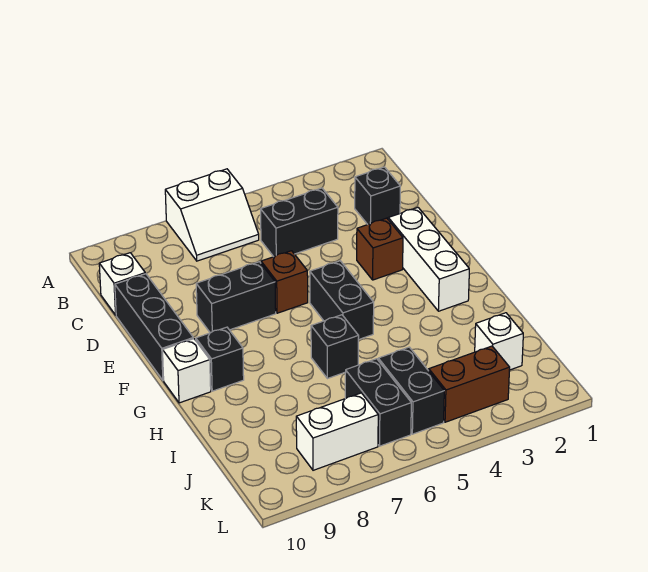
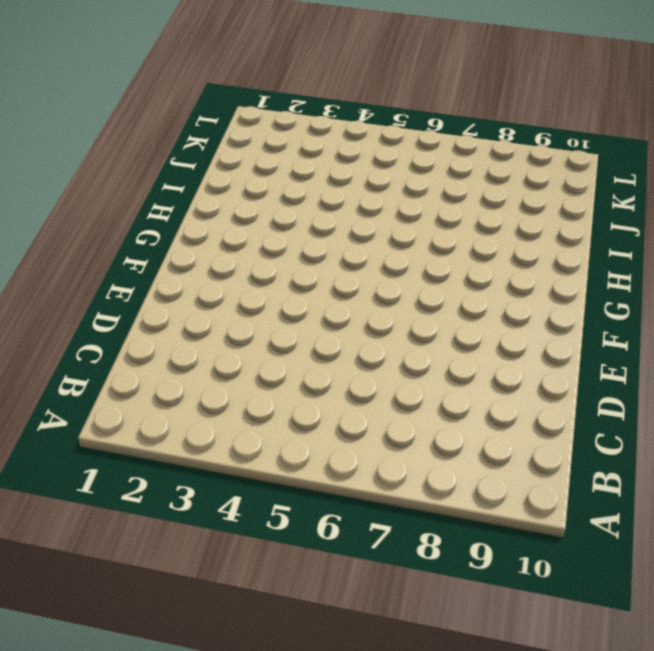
none -> white slope A6:B7 level 1 top A
none -> black brick C2 level 1
none -> black brick C4:C5 level 1

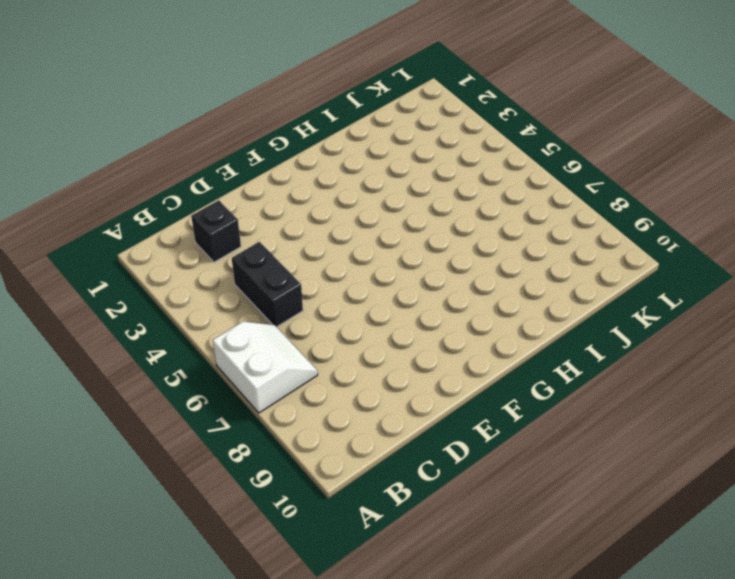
none -> white brick C10 level 1
none -> black brick D10:F10 level 1
none -> white brick E2:G2 level 1

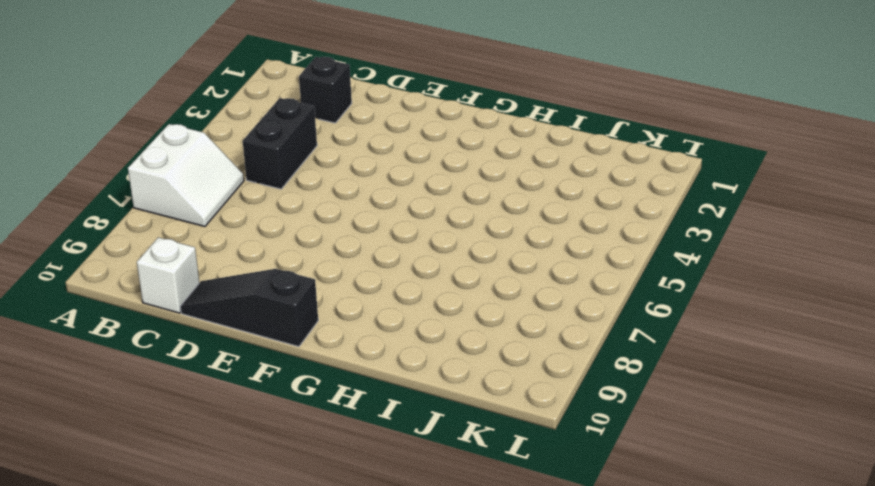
black slope D10:F10 level 1 top F -> black brick D10:F10 level 1
none -> white brick E2:G2 level 1
none -> brown brick E3 level 1
none -> brown brick E6 level 1

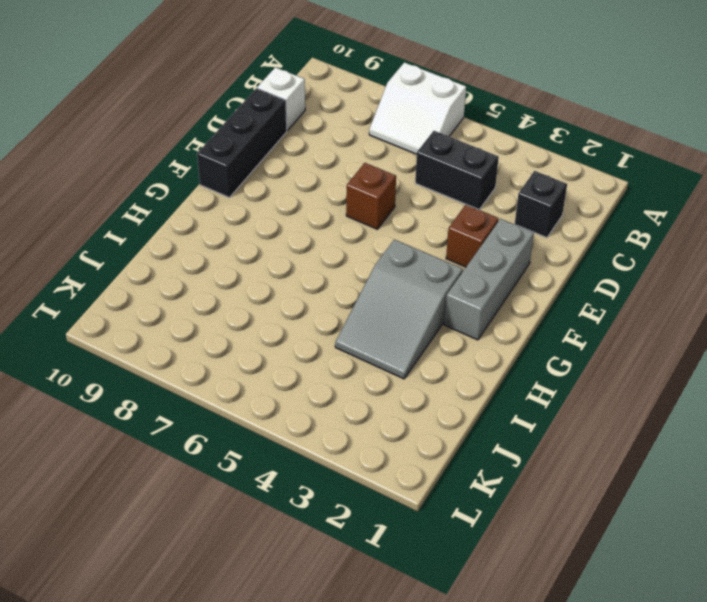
grey brick E2:G2 level 1 -> white brick E2:G2 level 1
grey slope G3:I4 level 1 top G -> none
none -> black brick E7:E8 level 1
none -> black brick F5:G5 level 1
none -> black brick G9 level 1

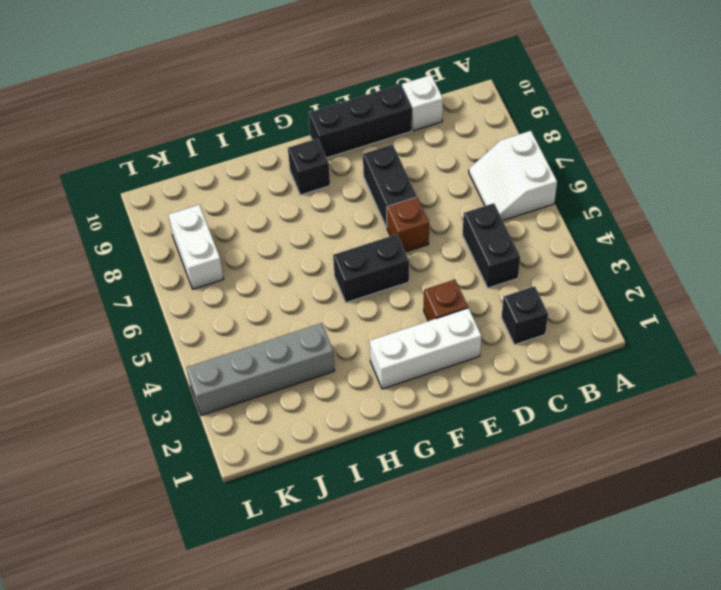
grey brick I3:L3 level 1 -> brown brick K3:K4 level 1
none -> white brick G10 level 1
none -> black brick H6 level 1
none -> white brick J2 level 1

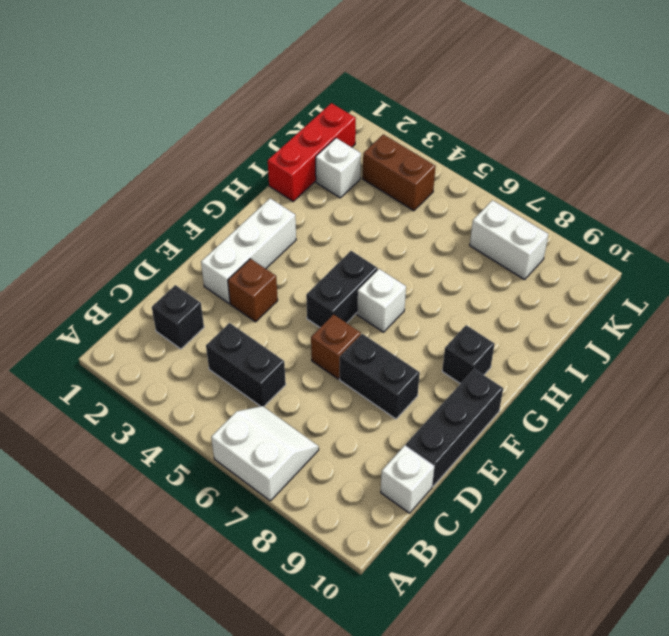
white brick G6 level 1 -> white brick G10 level 1
red brick I1:K1 level 1 -> none
none -> black brick H6 level 1
none -> black brick J5:K5 level 1
none -> black brick J6:K6 level 1

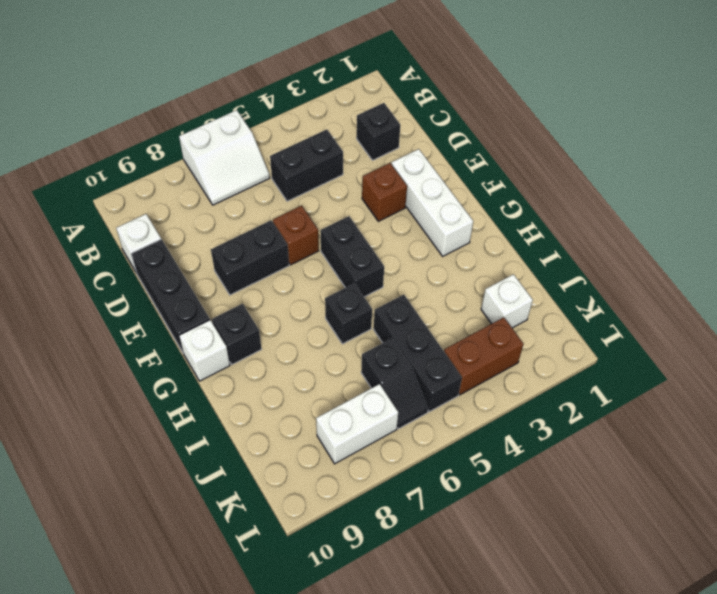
black brick I5:K5 level 1 -> black brick J5:K5 level 1
black slope J6:K6 level 1 top J -> black brick J6:K6 level 1

